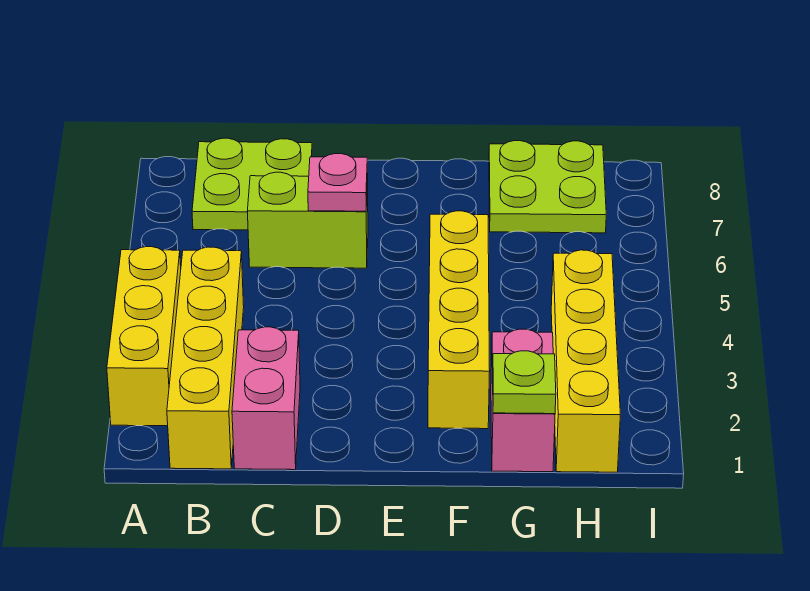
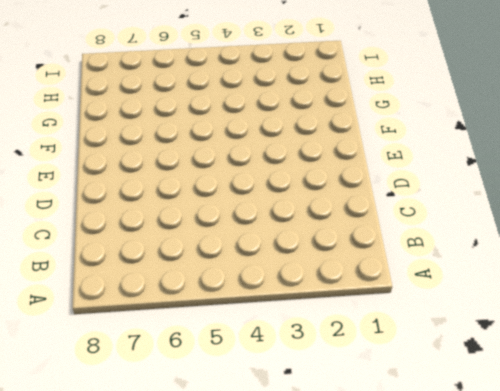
none -> yellow brick A2:A4 level 1
none -> yellow brick B1:B4 level 1

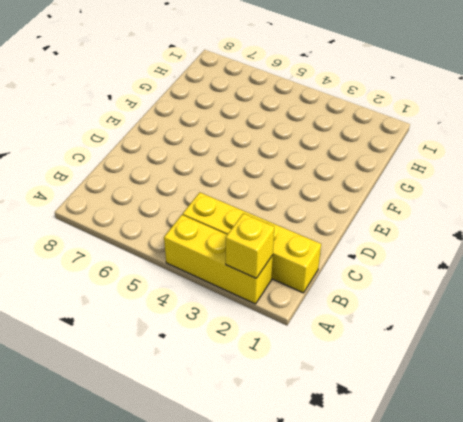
yellow brick A2 level 2 -> none
none -> lime plate B7:C8 level 1
none -> pink brick C1:C2 level 1

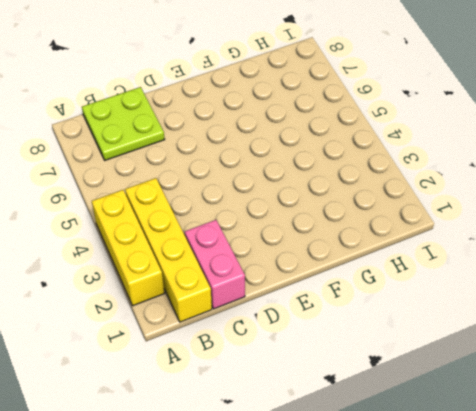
none -> lime brick C6:D6 level 1
none -> yellow brick F2:F5 level 1

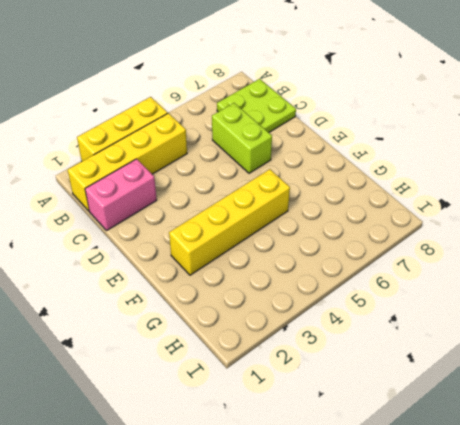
none -> pink brick G1:G2 level 1
none -> lime plate G7:H8 level 1

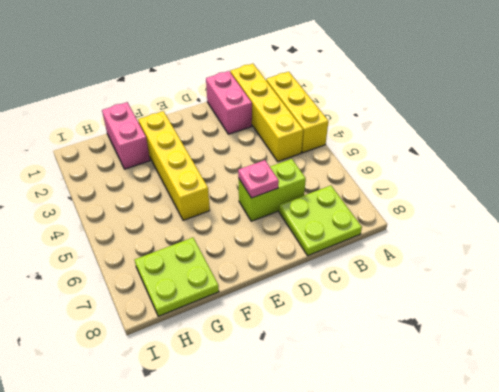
none -> yellow brick H1:H4 level 1
none -> lime plate G1 level 2

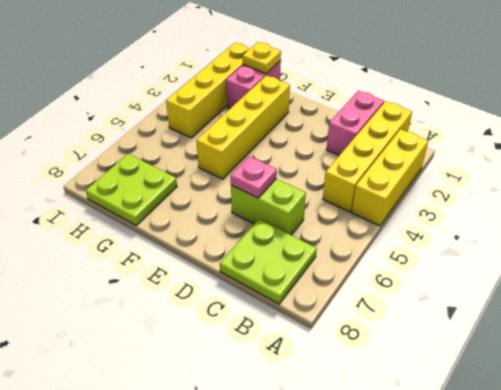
yellow plate G1 level 2 -> lime plate G1 level 2

